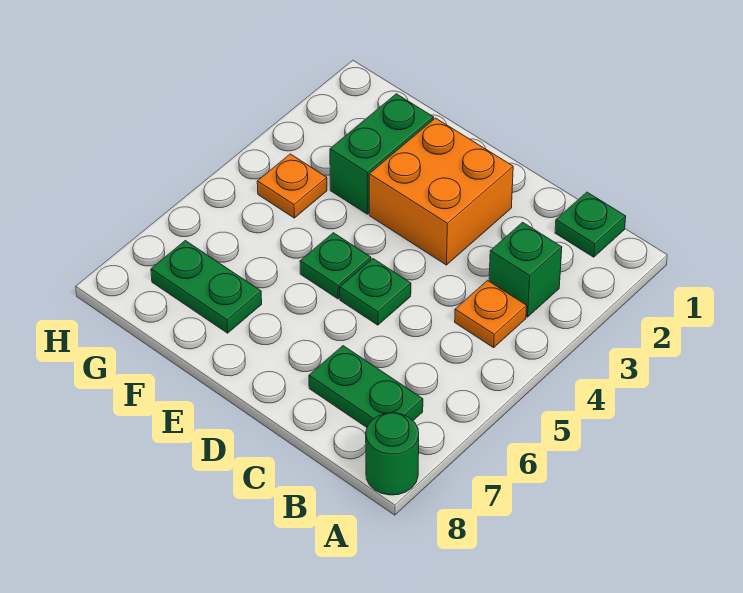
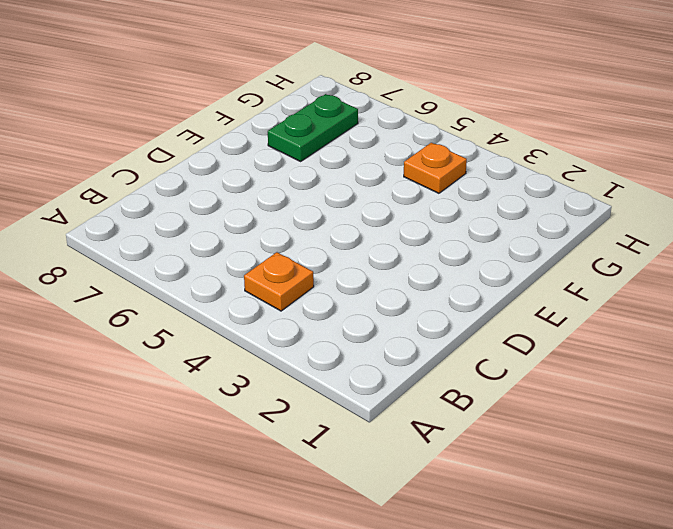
none -> green round brick A8 level 1
none -> green plate B1 level 1

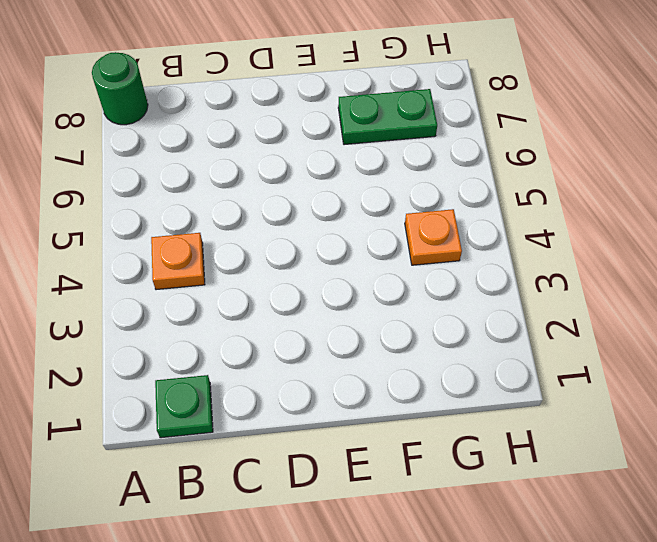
none -> green brick B3 level 1
none -> green plate B7:C7 level 1

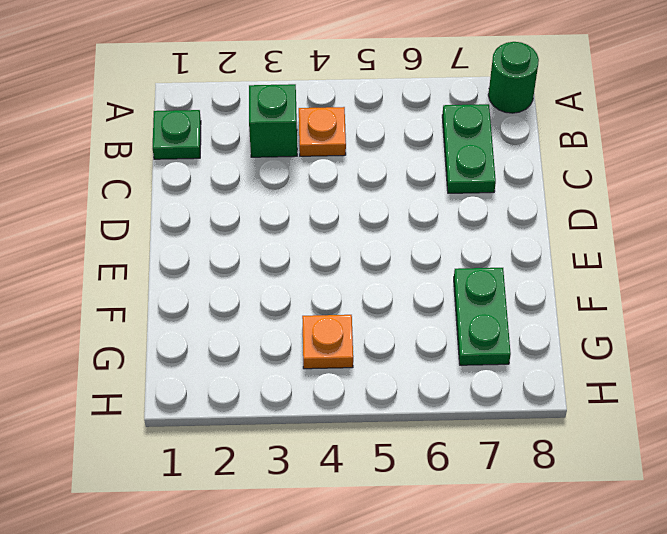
none -> orange brick D2:E3 level 1
none -> green plate D5 level 1

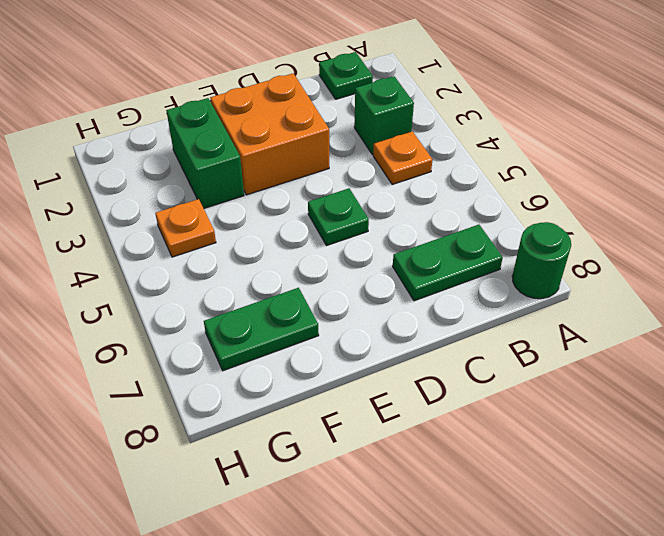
none -> green plate E5 level 1

